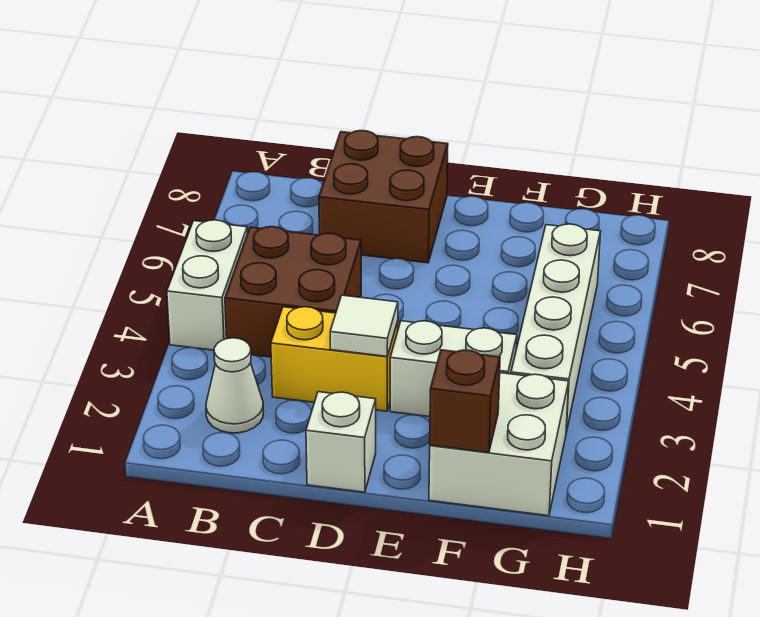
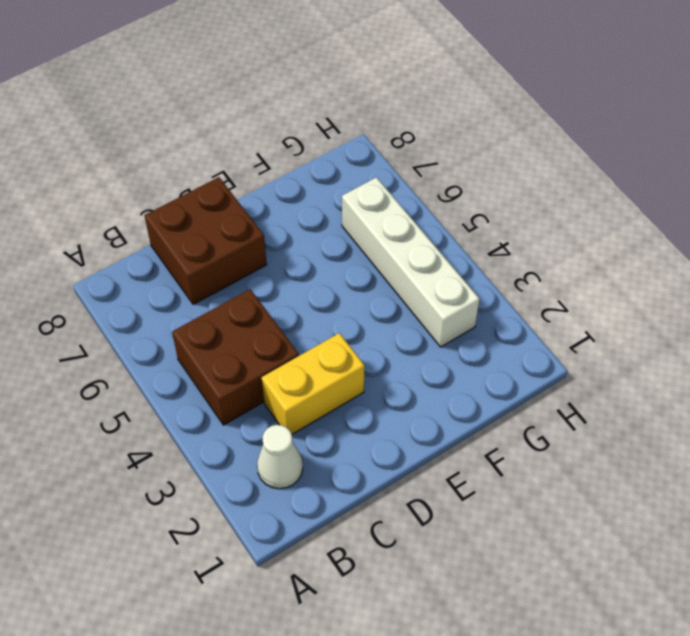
none -> white brick A4:A5 level 1
none -> white brick D1 level 1

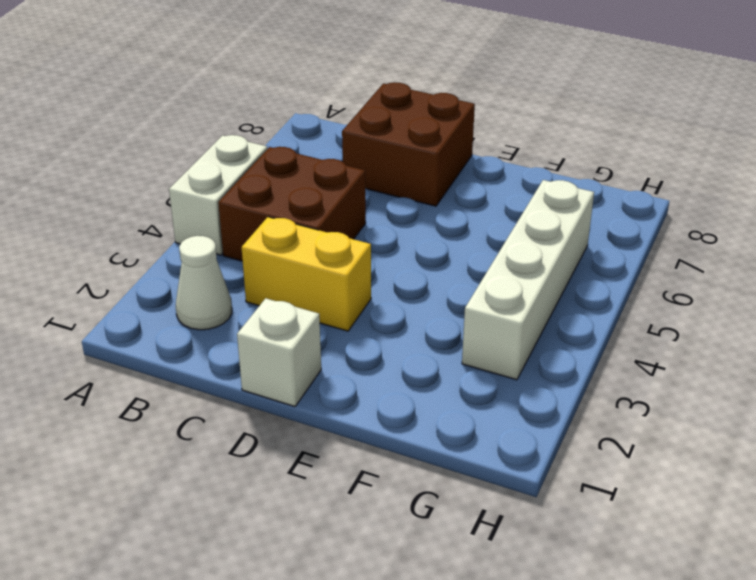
none -> white brick E3:F3 level 1
none -> white brick F1:G2 level 1

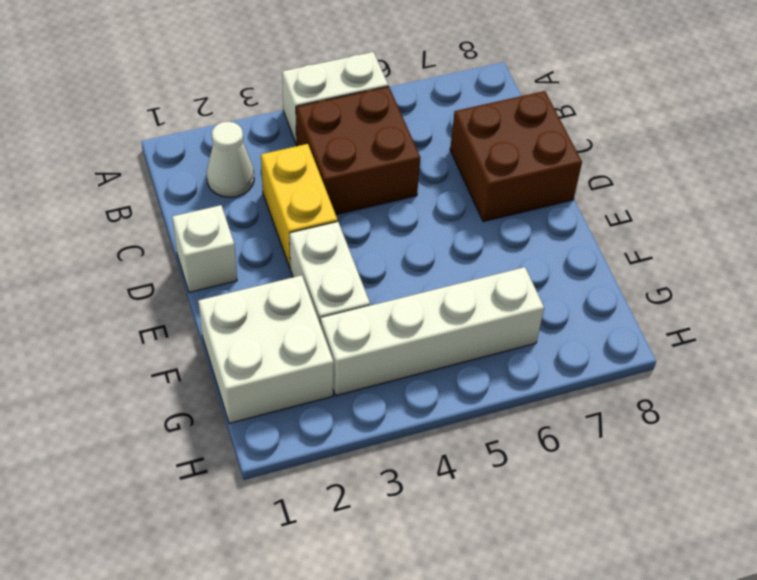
none -> white tile D3 level 2
none -> brown brick F1 level 2

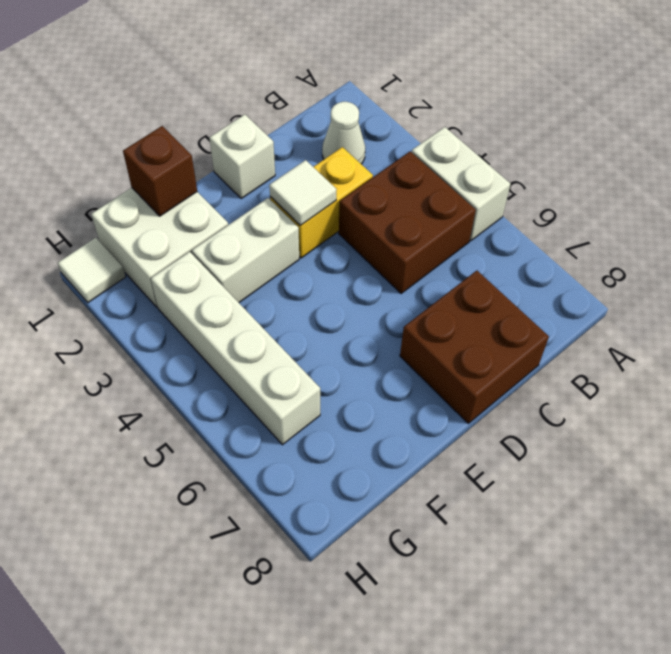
white tile H1 level 1 -> none

